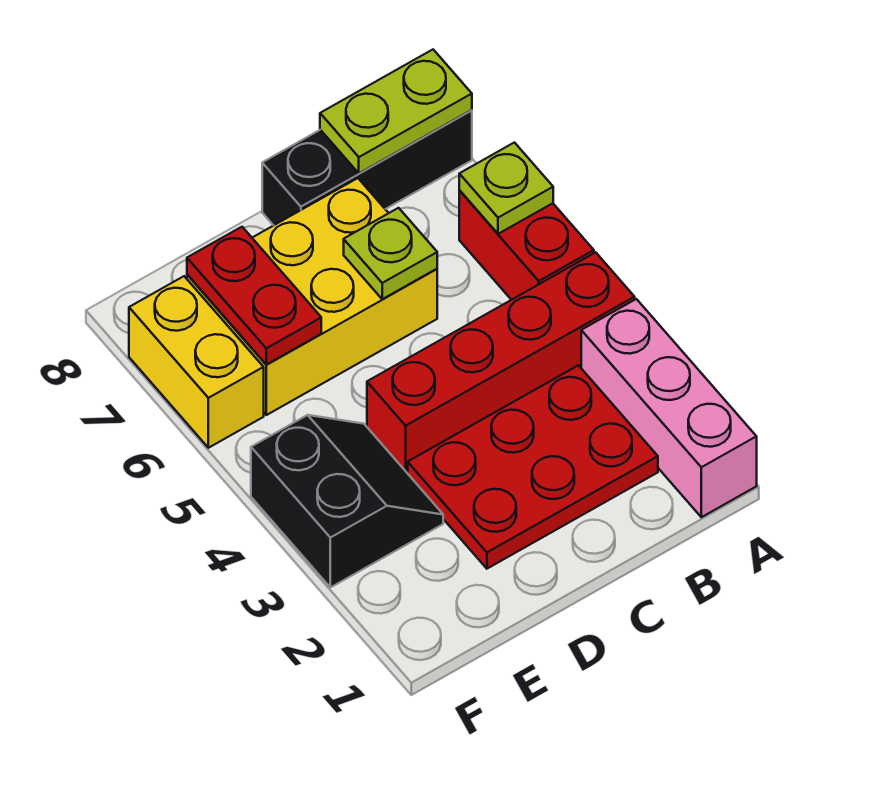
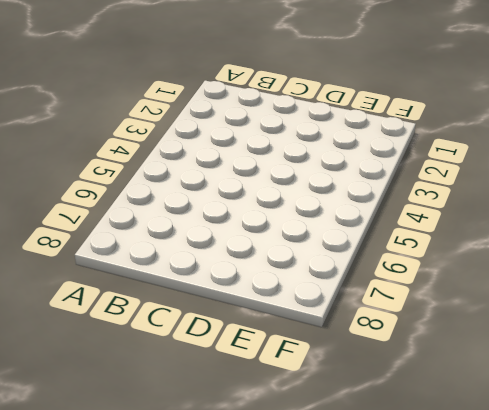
none -> pink brick A1:A3 level 1
none -> red brick A4:D4 level 1
none -> red brick A5:A6 level 1

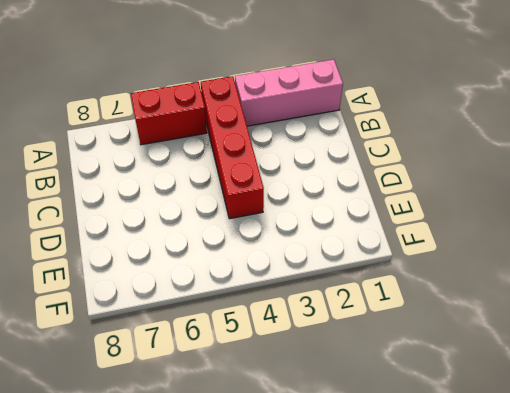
none -> black brick A8:C8 level 1
none -> red plate B2:D3 level 1
none -> yellow brick C6:E7 level 1

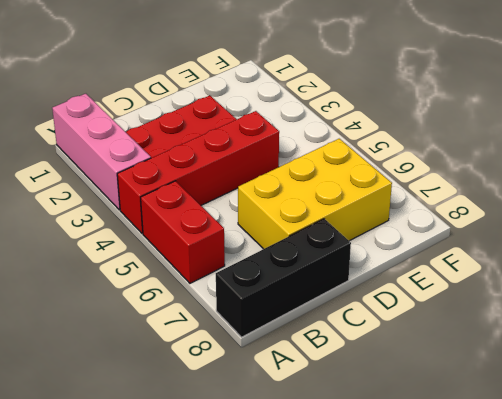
none -> black slope E3:F4 level 1 top F
none -> yellow brick F6:F7 level 1
none -> lime plate A6 level 2

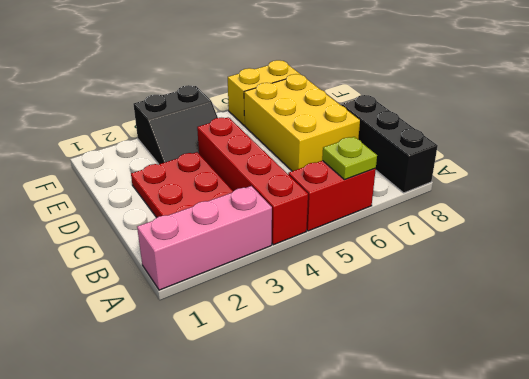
none -> lime plate A8:B8 level 2
none -> lime plate C6 level 2
none -> red plate E6:E7 level 2

